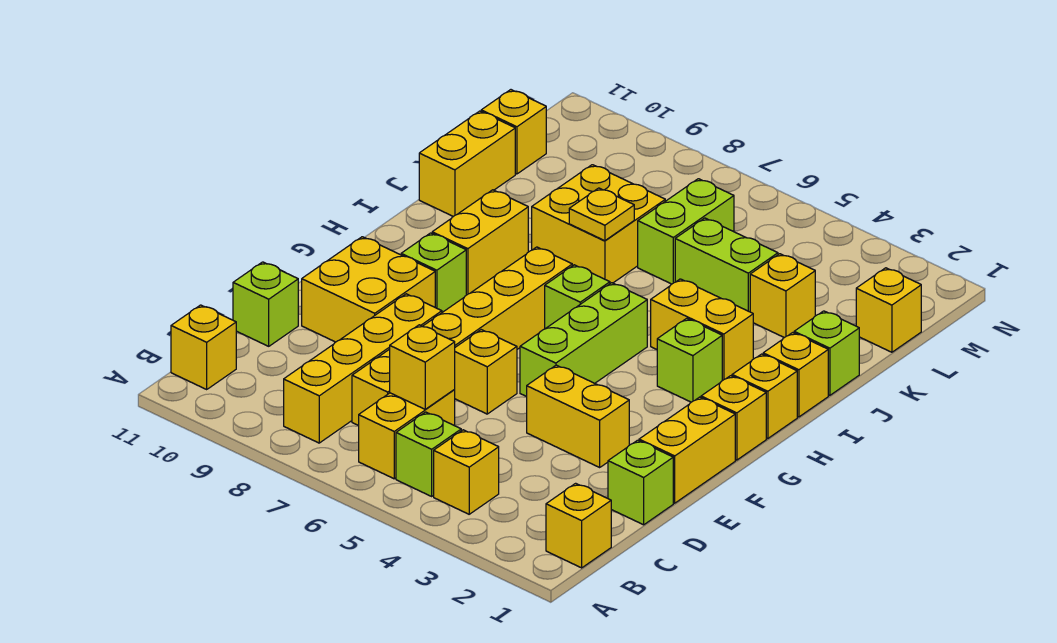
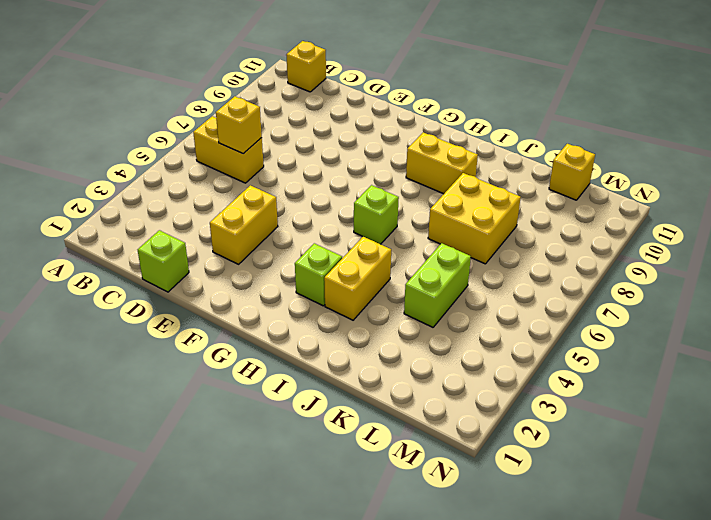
none -> yellow brick B1 level 1
none -> yellow brick B4 level 1
none -> lime brick B5 level 1
none -> yellow brick B8:E8 level 1

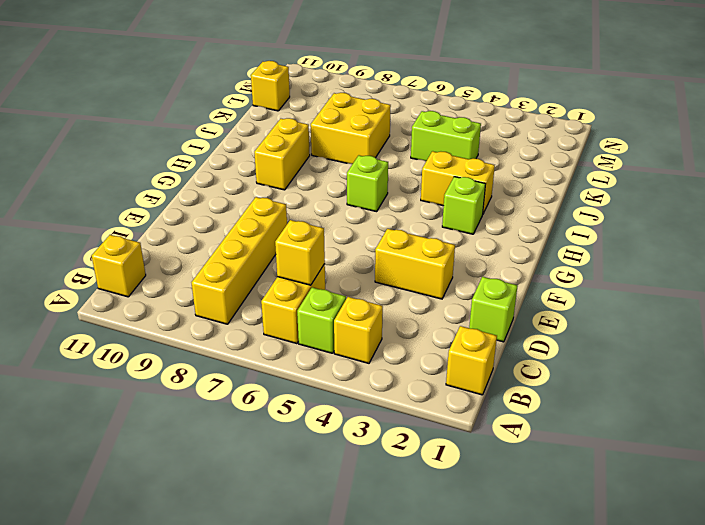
none -> yellow brick C7:H7 level 1
none -> lime brick D11 level 1
none -> yellow brick E1:F1 level 1
none -> yellow brick E6 level 1

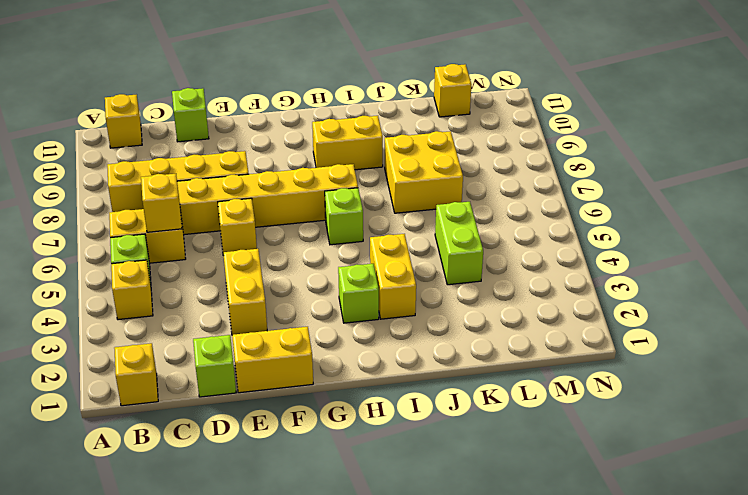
none -> yellow brick E9:F10 level 1
none -> lime brick F5:H5 level 1
none -> yellow brick G1 level 1
none -> lime brick G9 level 1

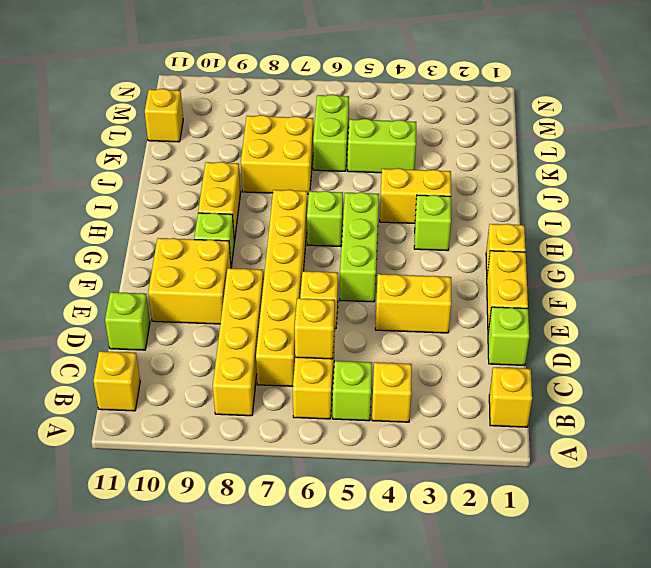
none -> yellow brick H1 level 1
none -> yellow brick I1 level 1
none -> lime brick J1 level 1
none -> yellow brick J11:K11 level 1

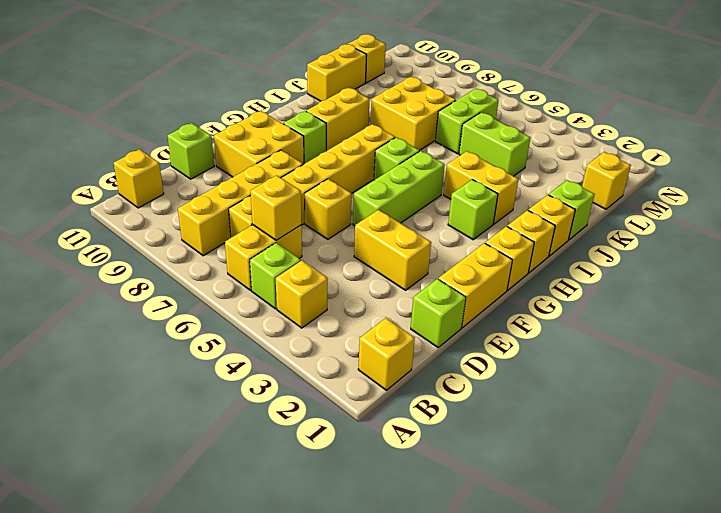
none -> yellow brick K3 level 1
none -> yellow plate J7 level 2

